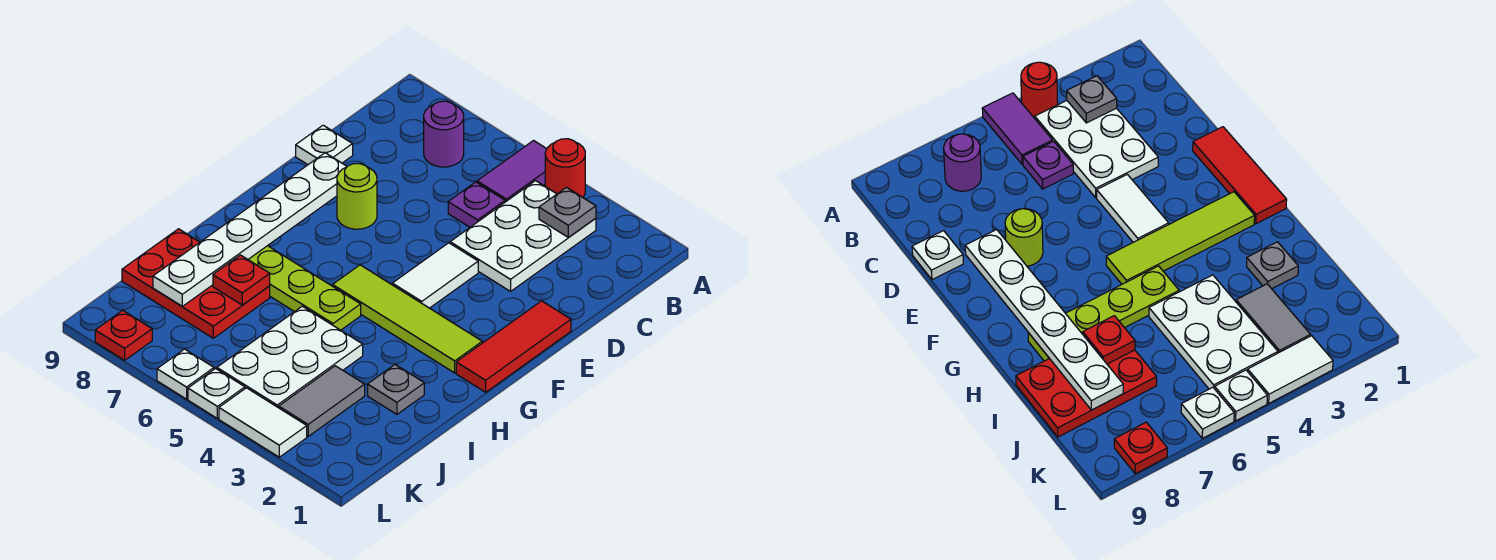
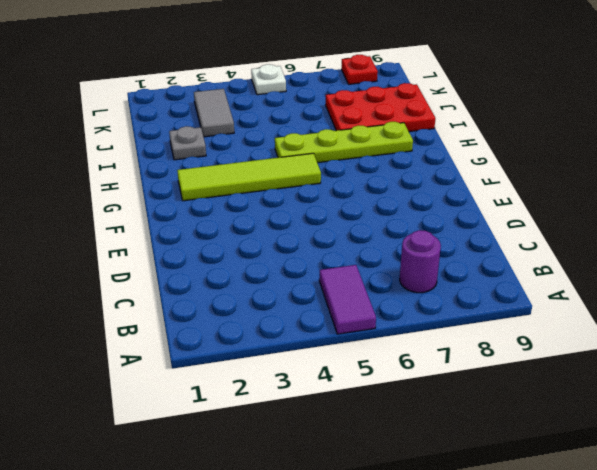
none -> red round brick A4 level 1
none -> white plate B3:D4 level 1
none -> purple plate C5 level 1

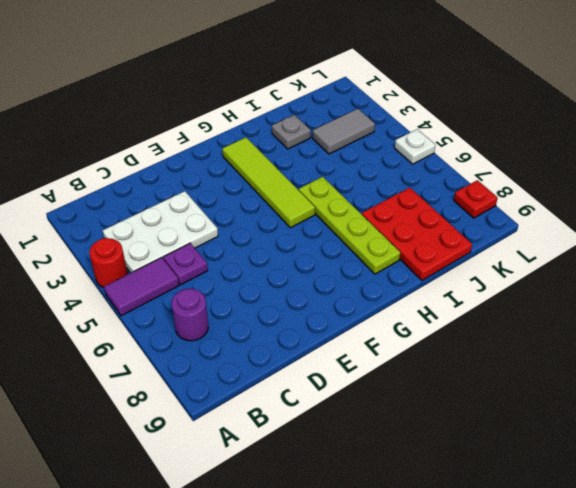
none -> white plate D9 level 1
none -> red tile E1:G1 level 1
none -> white tile E4:F4 level 1

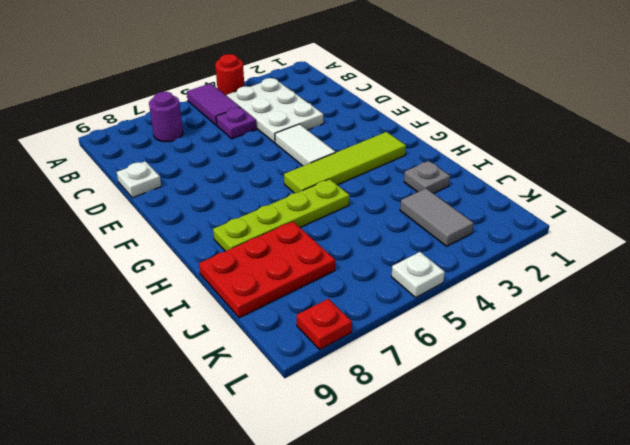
none -> red tile E1:G1 level 1
none -> lime round brick E7 level 1
none -> white plate I4:K5 level 1

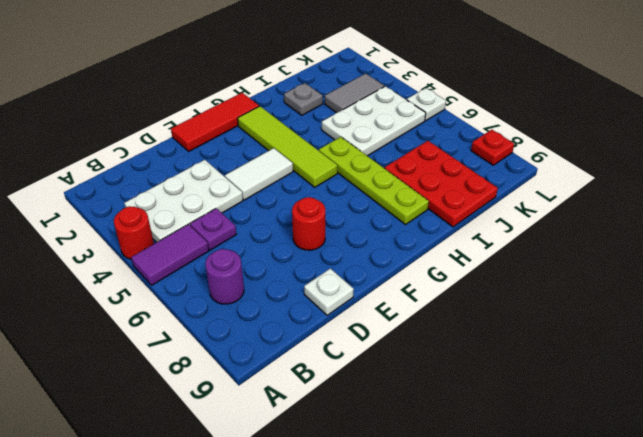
red round brick E7 level 1 -> lime round brick E7 level 1
none -> white tile L3:L4 level 1
none -> white plate L6 level 1
none -> grey plate B3 level 2

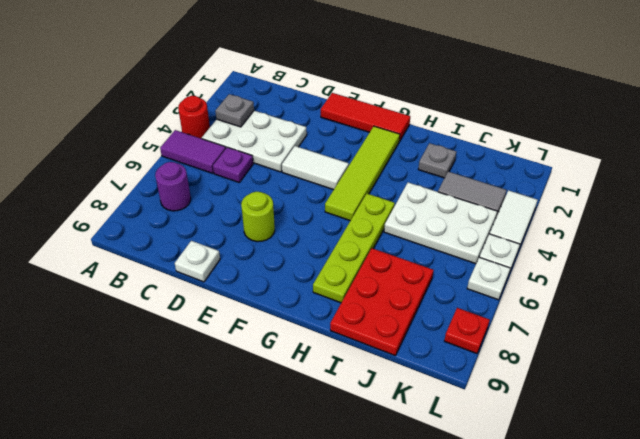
none -> white plate E8:J8 level 2
none -> red plate I7 level 2

